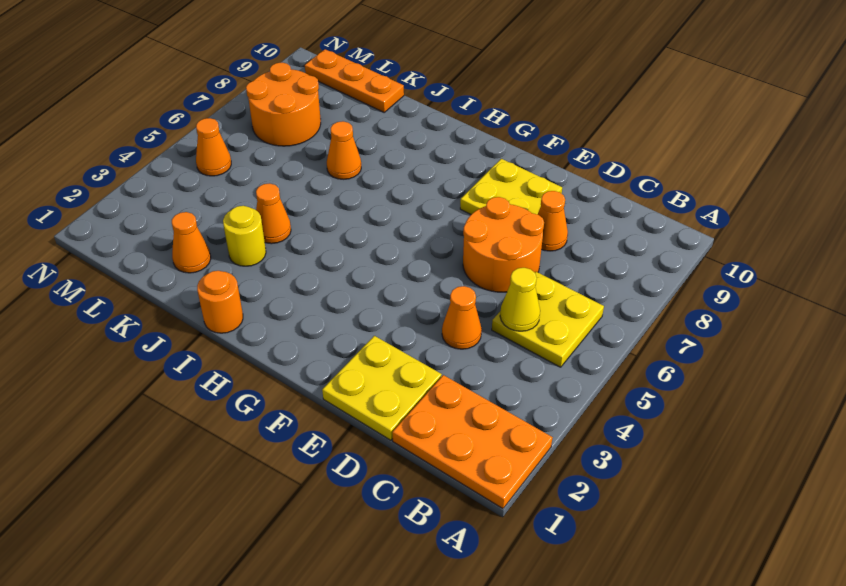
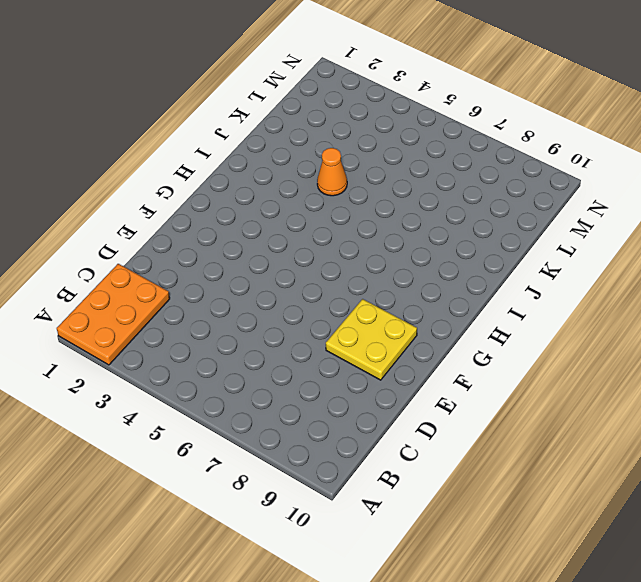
none -> yellow plate B5:C6 level 1
none -> yellow plate D1:E2 level 1
none -> orange cone D4 level 1

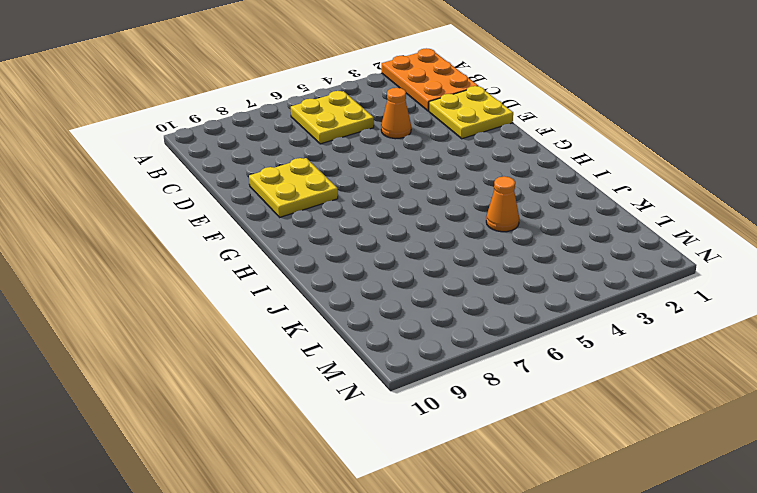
none -> orange round brick D6:E7 level 1
none -> orange cone D8 level 1
none -> orange round brick I1 level 1

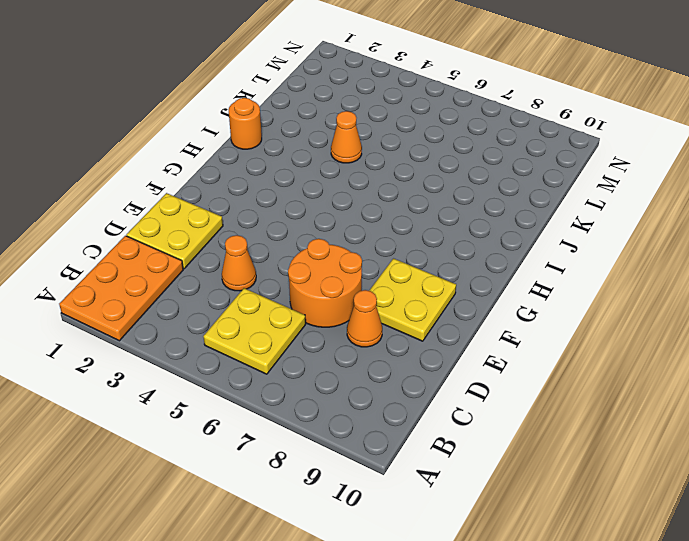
none -> yellow round brick J3 level 1
none -> orange cone J7 level 1
none -> orange cone K2 level 1

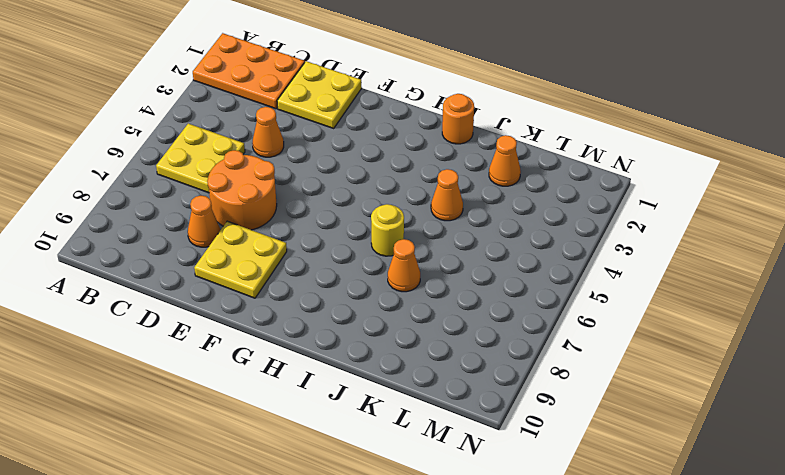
yellow round brick I6 level 1 -> yellow round brick J3 level 1
none -> orange plate K10:M10 level 1
none -> orange round brick L7:M8 level 1
none -> orange cone M5 level 1

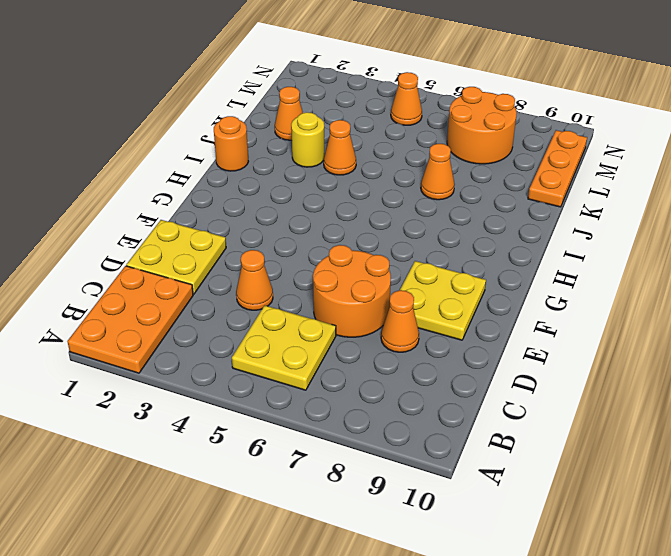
none -> yellow cone C5 level 2

